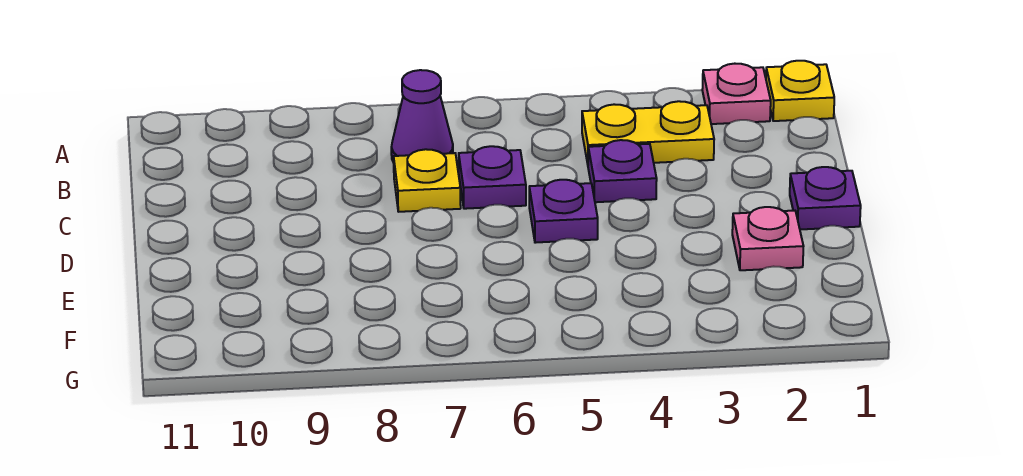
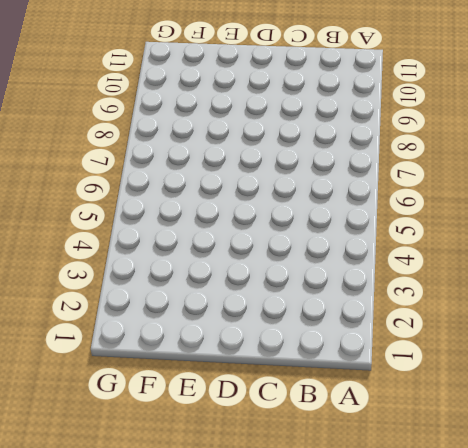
none -> yellow plate A1 level 1
none -> pink plate A2 level 1

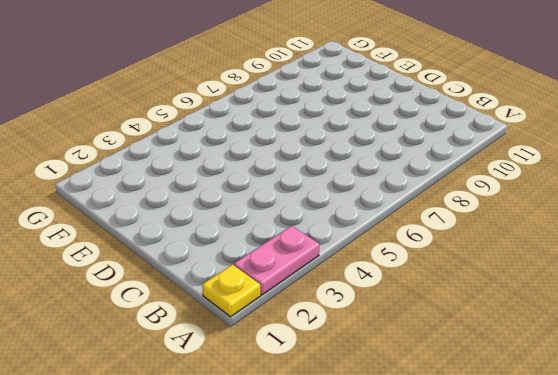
pink plate A2:A3 level 1 -> pink plate A2 level 1
none -> yellow plate B3:B4 level 1
none -> purple cone B7 level 1

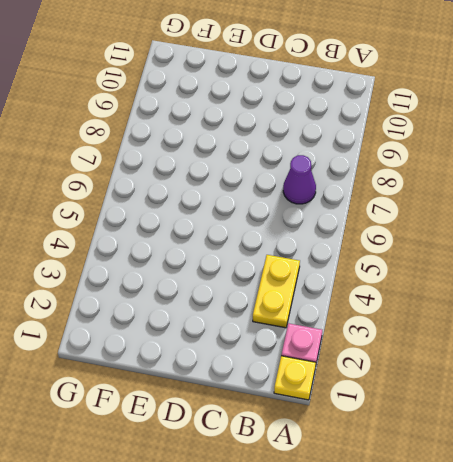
none -> purple plate C4 level 1
none -> purple plate C6 level 1

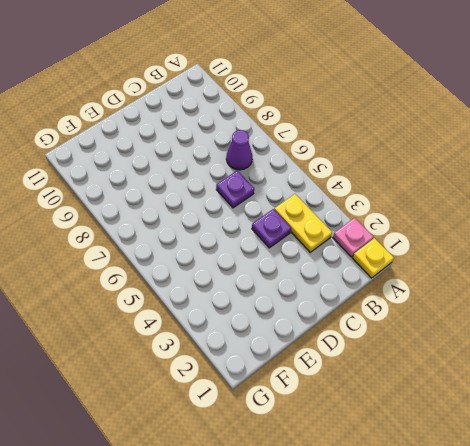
none -> yellow plate C7 level 1
none -> purple plate D1 level 1

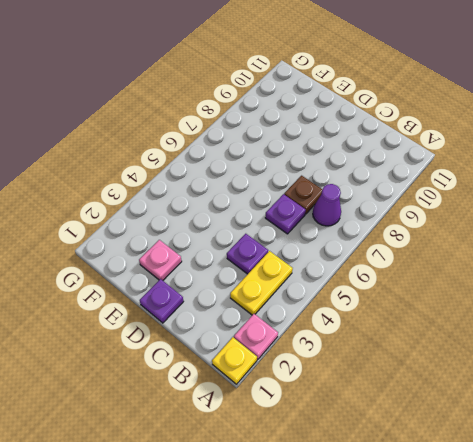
brown plate C7 level 1 -> yellow plate C7 level 1
none -> purple plate D5 level 1

